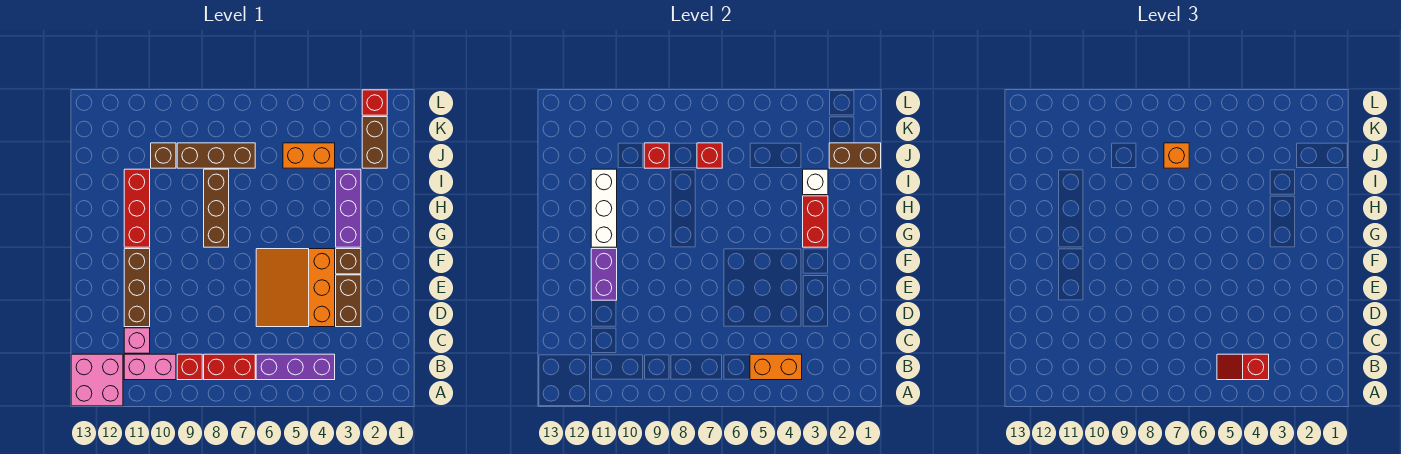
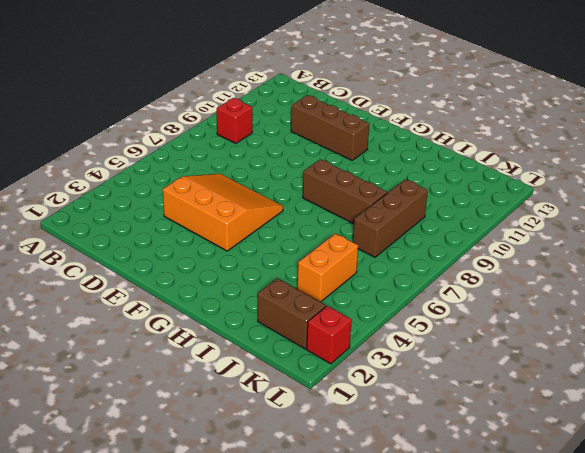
none -> pink brick A12:B13 level 1
none -> purple brick B4:B6 level 1
none -> red brick B7:B8 level 1

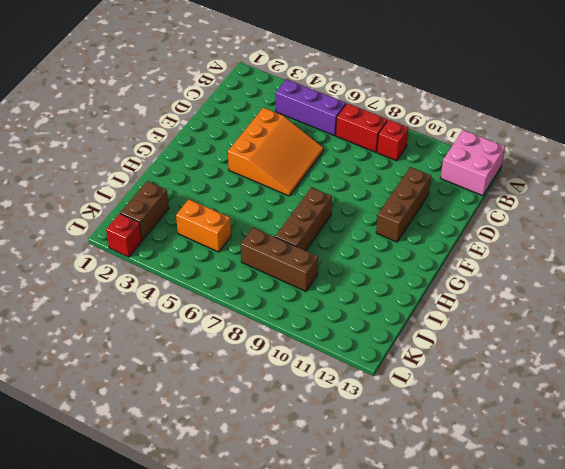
none -> pink brick B10:B11 level 1
none -> pink brick C11 level 1
none -> brown brick D3:E3 level 1

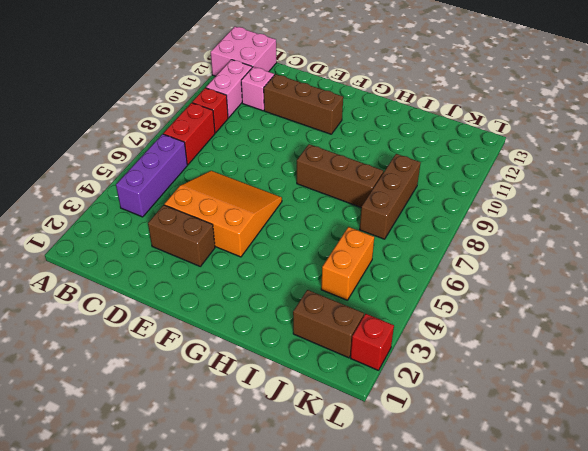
none -> brown brick F3 level 1
none -> purple brick G3:I3 level 1
none -> red brick G11:I11 level 1

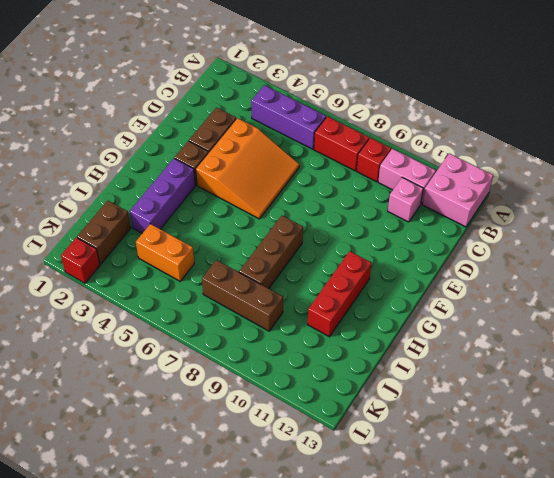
none -> brown brick D11:F11 level 1
none -> brown brick J10 level 1
none -> orange brick B4:B5 level 2

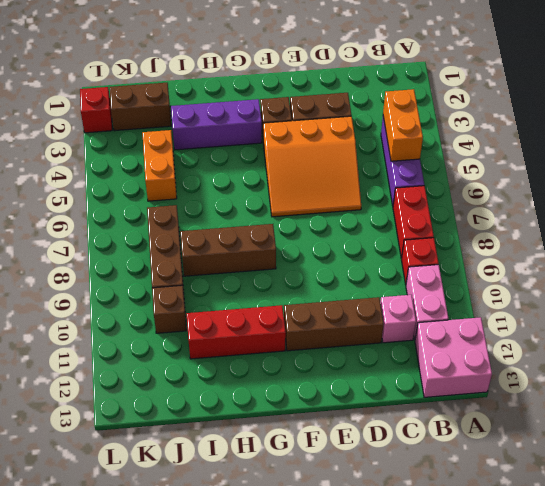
none -> purple brick E11:F11 level 2
none -> red brick G3:H3 level 2
none -> white brick G11:I11 level 2

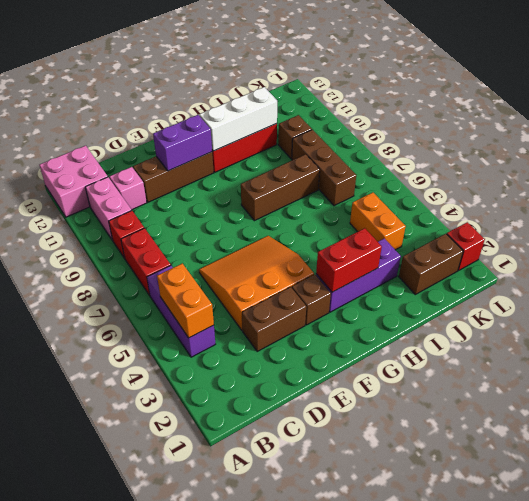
none -> white brick I3 level 2
none -> brown brick J1:J2 level 2
none -> red brick J7 level 2

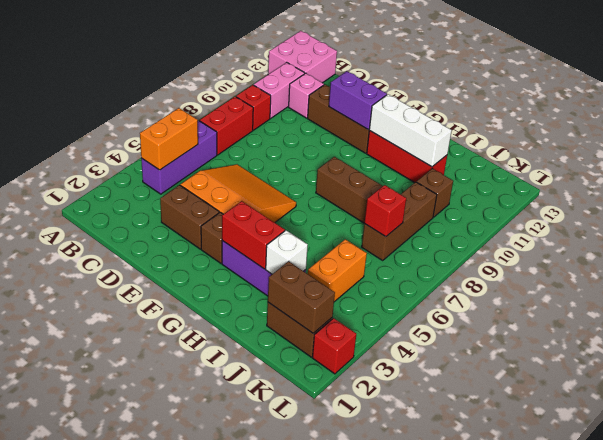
brown brick J2:K2 level 2 -> brown brick J1:J2 level 2
none -> red brick J9 level 2
none -> red slope B4:B5 level 3 top 4
none -> orange brick J7 level 3

